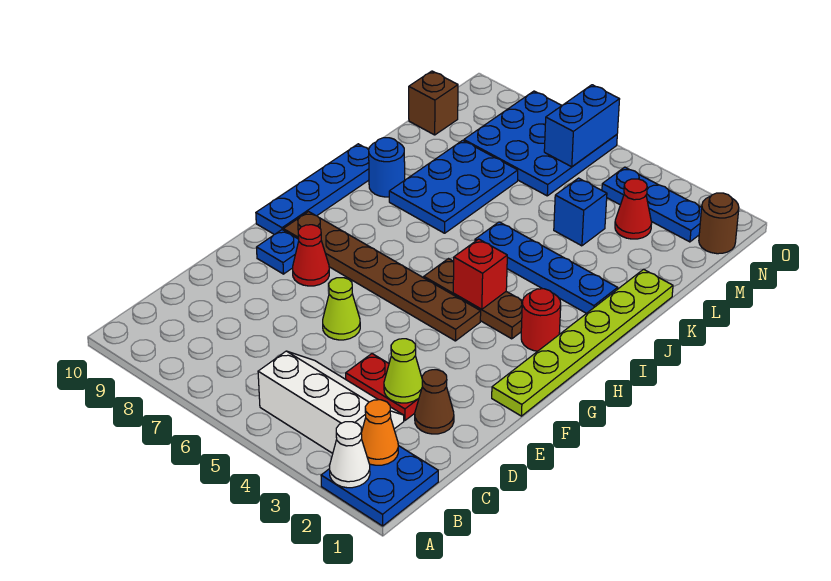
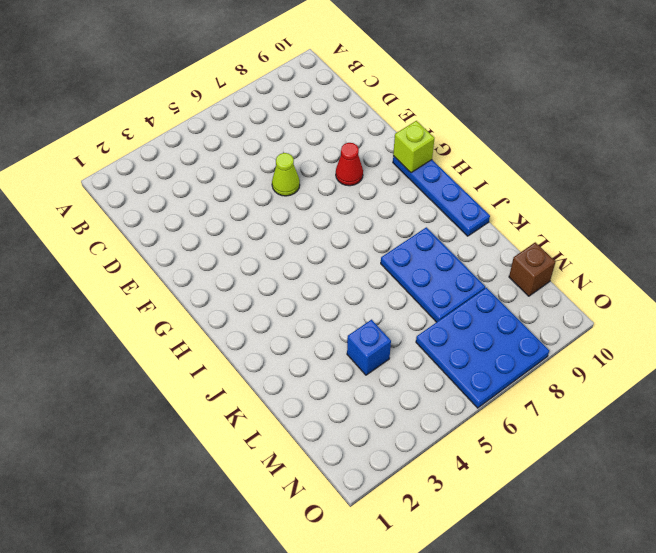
lime brick G10 level 2 -> none
none -> blue plate A1:B2 level 1
none -> white slope B3:C5 level 1 top B
none -> brown cone D2 level 1

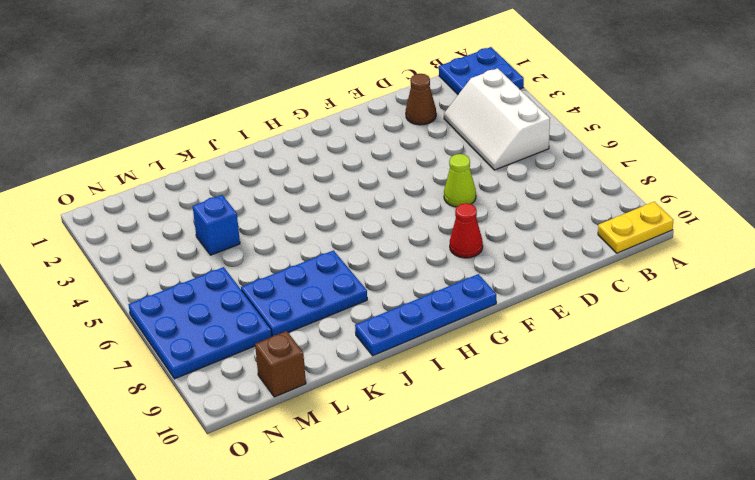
yellow plate A10:B10 level 1 -> none
none -> red plate D3:D4 level 1
none -> lime plate F1:K1 level 1
none -> blue plate F9 level 1

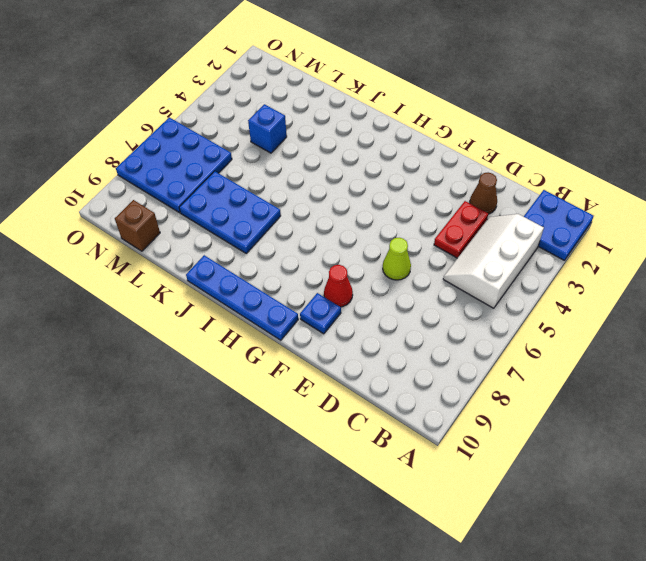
none -> lime plate F1:K1 level 1
none -> brown plate G4:G9 level 1
none -> red round brick H2 level 1

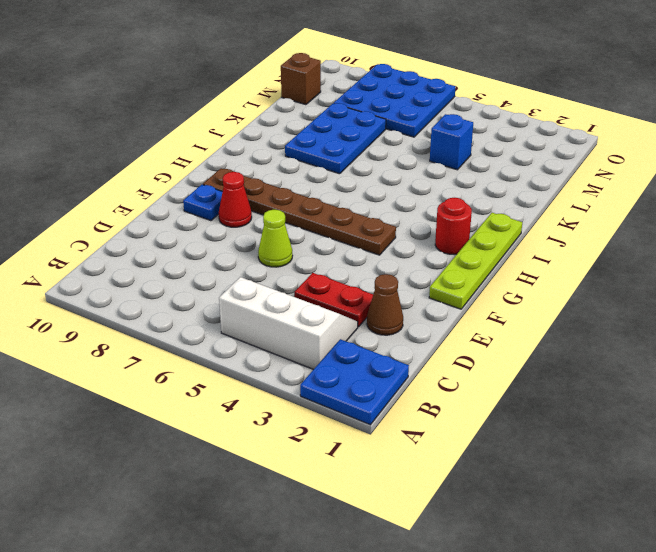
lime plate F1:I1 level 1 -> lime plate F1:K1 level 1
none -> blue plate G10:J10 level 1
none -> brown plate H3:H5 level 1
none -> blue plate J2:J5 level 1

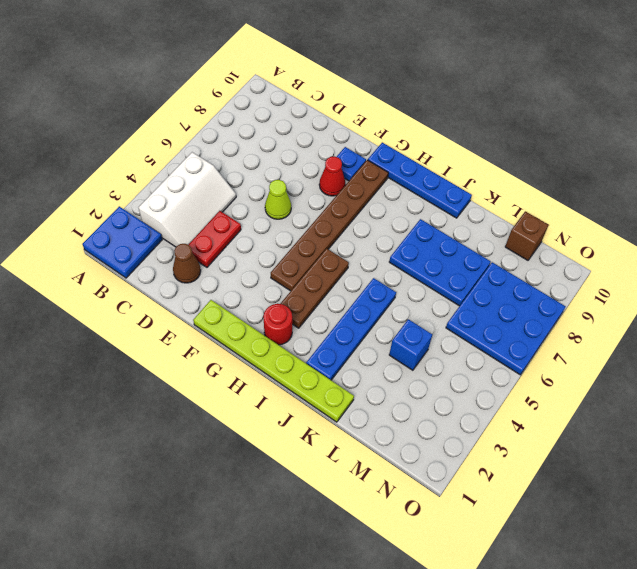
none -> blue round brick J9 level 1
none -> red cone M3 level 1
none -> brown round brick N1 level 1

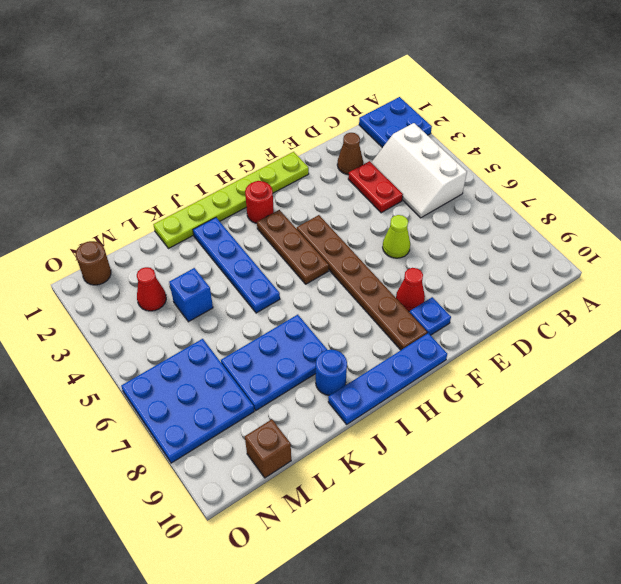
none -> blue plate N2:N4 level 1
none -> white cone A2 level 2
none -> orange cone B2 level 2

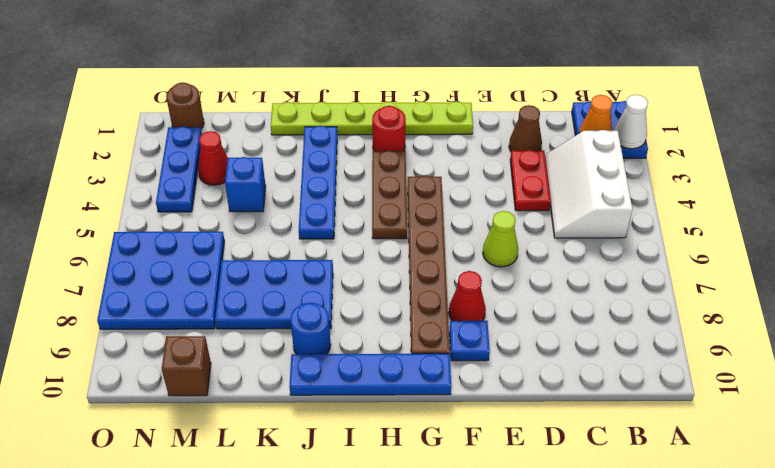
none -> lime cone D3 level 2
none -> red brick H4 level 2
none -> blue brick N6:O6 level 2

